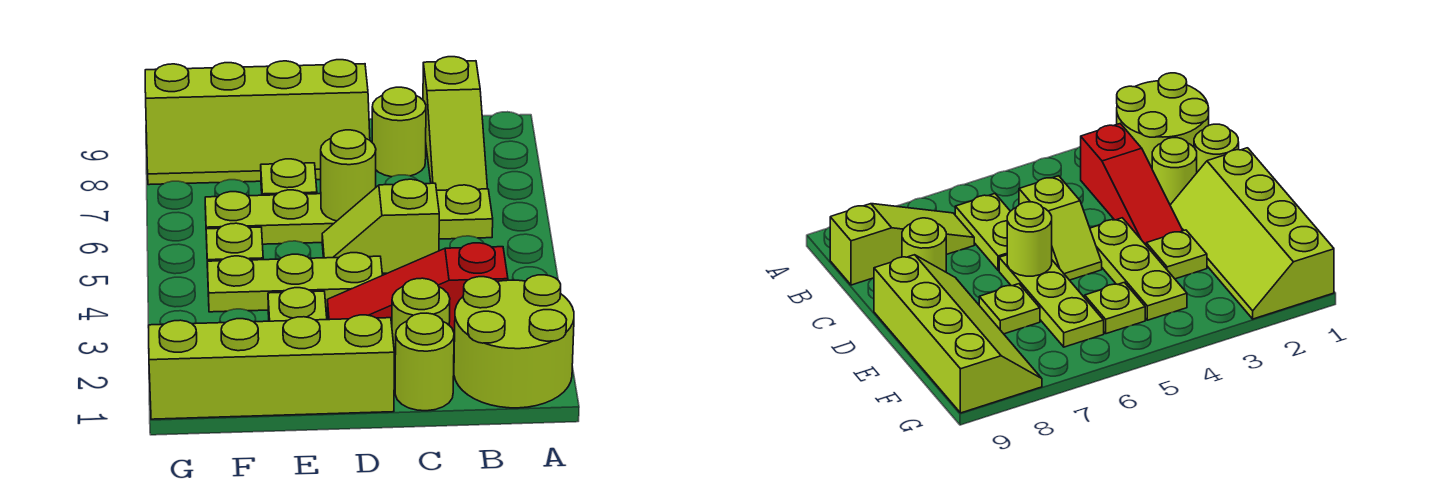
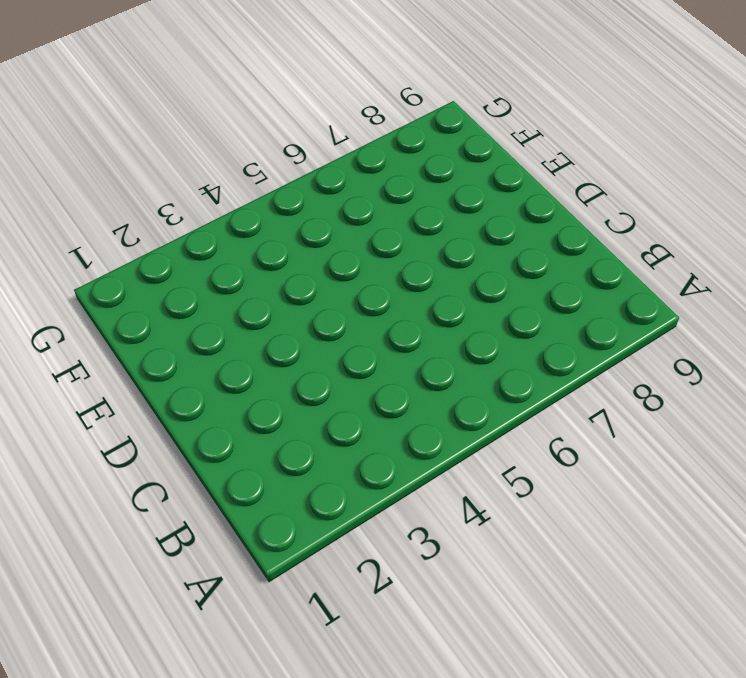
none -> lime round brick A1:B2 level 1
none -> red slope B3:D3 level 1 top B
none -> lime plate B6:C6 level 1

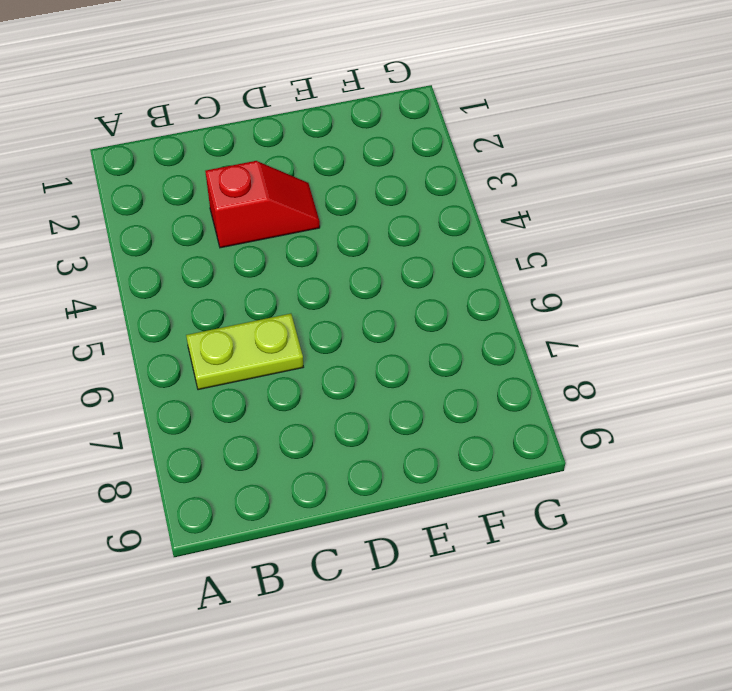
red slope C3:D3 level 1 top C -> red slope B3:D3 level 1 top B
none -> lime round brick A1:B2 level 1
none -> lime slope B7:B9 level 1 top 9
none -> lime round brick C1 level 1

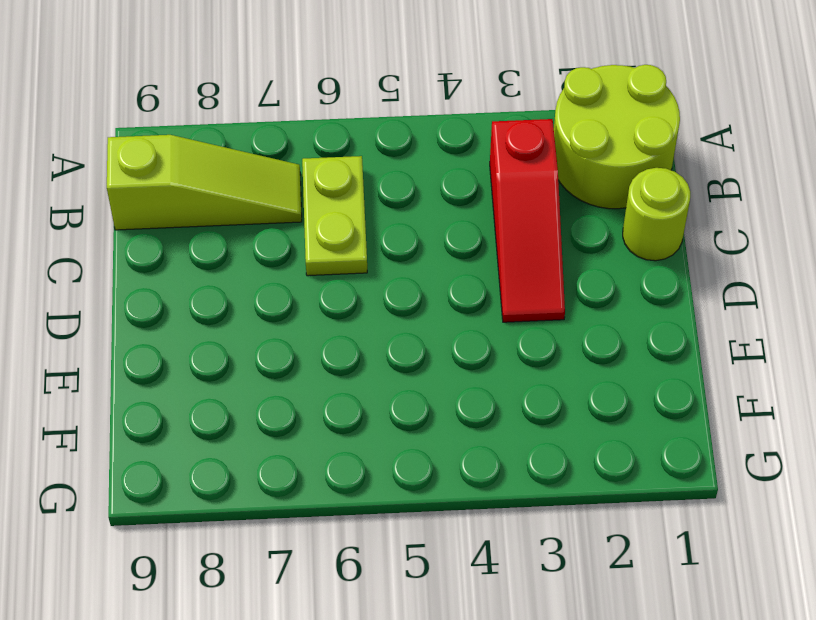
none -> lime round brick C2 level 1
none -> lime slope C5:D5 level 1 top C
none -> lime round brick C8 level 1

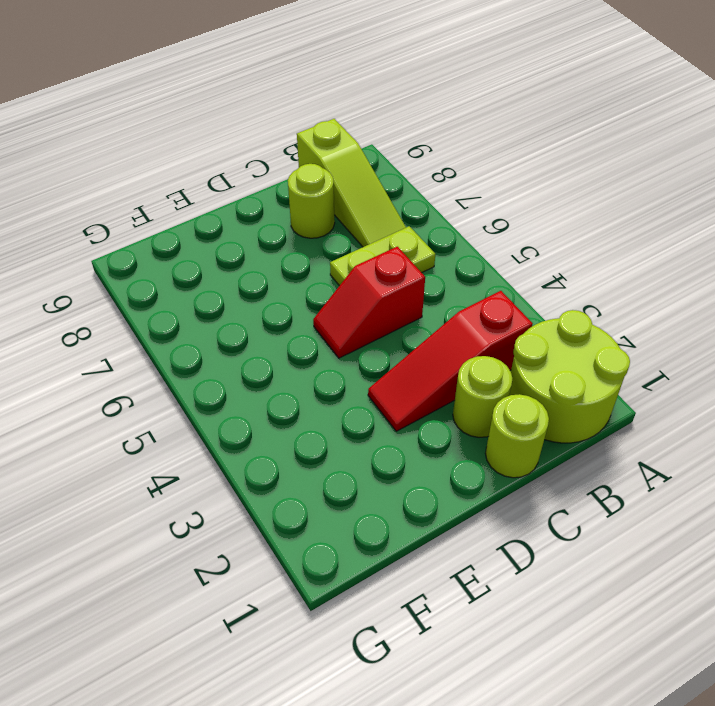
red slope C5:D5 level 1 top C -> lime slope C5:D5 level 1 top C
none -> lime slope D1:G2 level 1 top 1
none -> lime plate D4:F4 level 1
none -> lime plate D6:F6 level 1

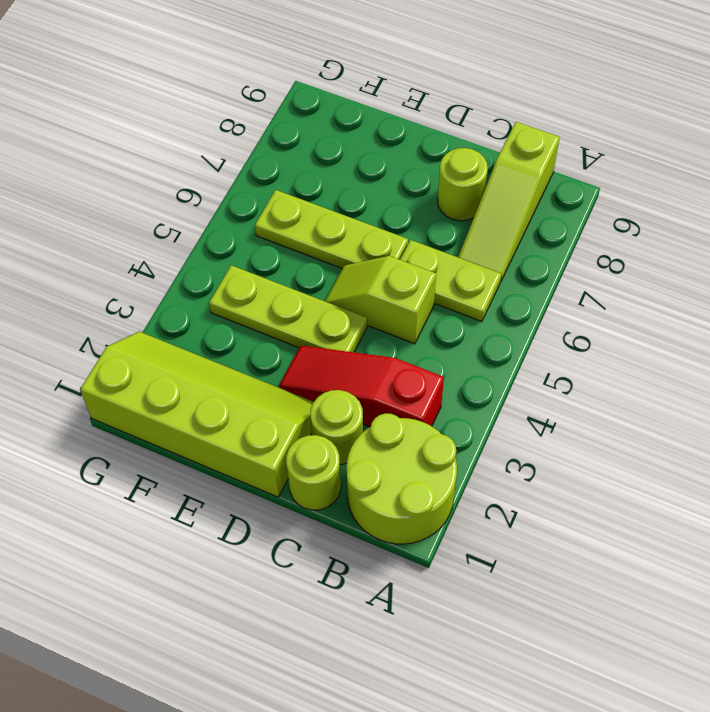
none -> lime slope D8:G9 level 1 top 9
none -> lime plate E3 level 1
none -> lime plate E7 level 1

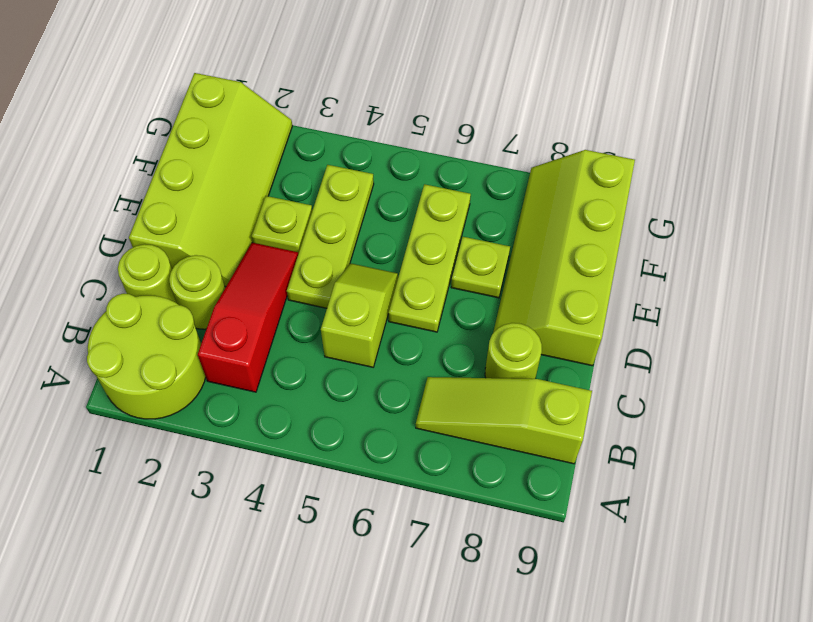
none -> lime plate B6:C6 level 1
none -> lime plate F5 level 1
none -> lime round brick D6 level 2

